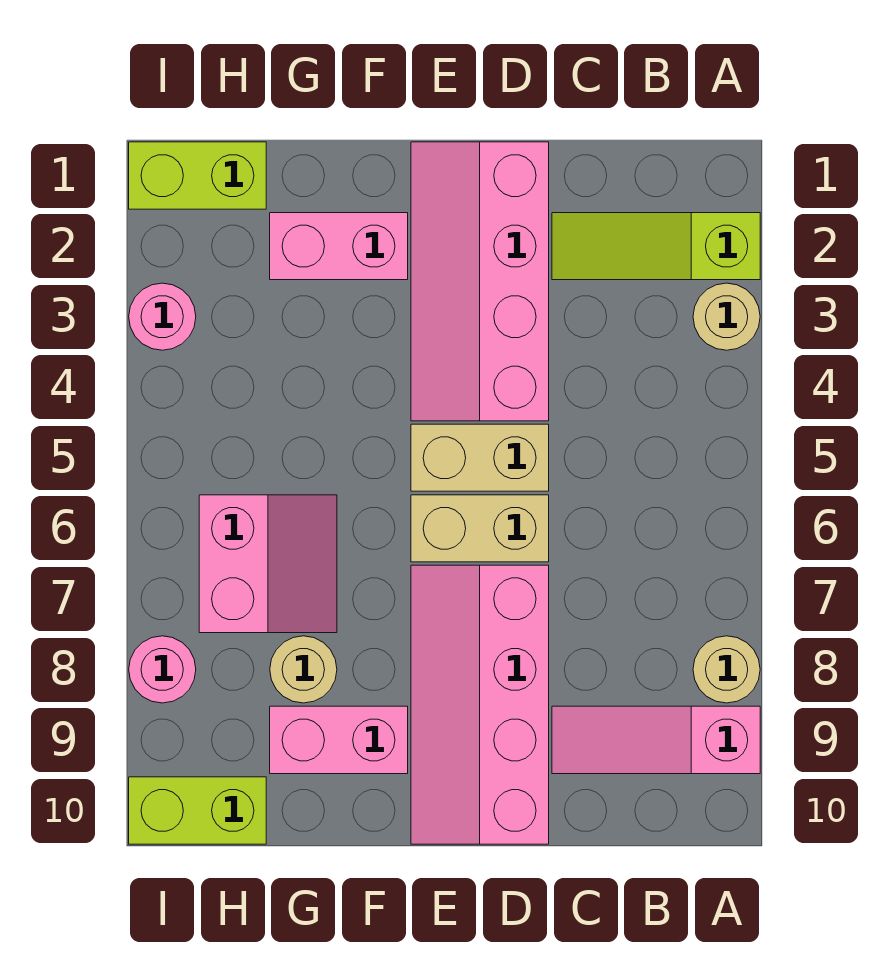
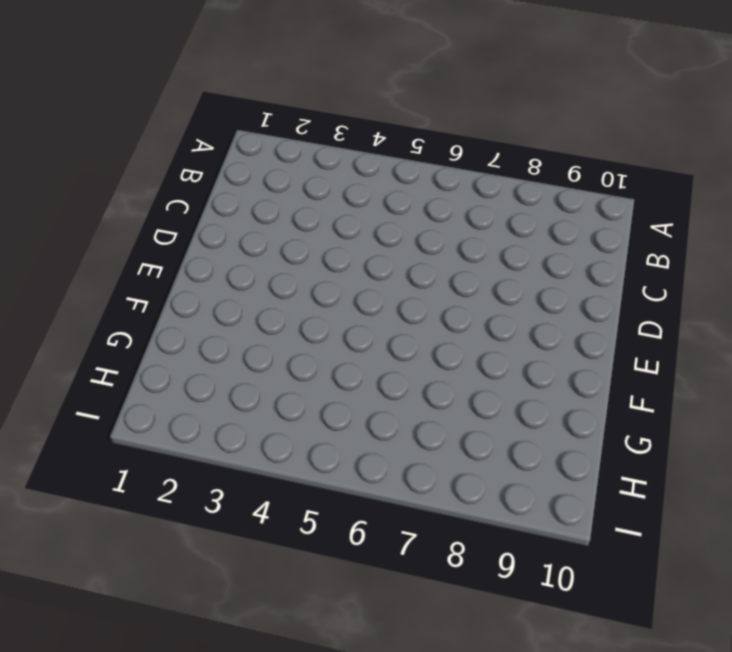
none -> lime slope A2:C2 level 1 top A
none -> tan round brick A3 level 1
none -> tan round brick A8 level 1

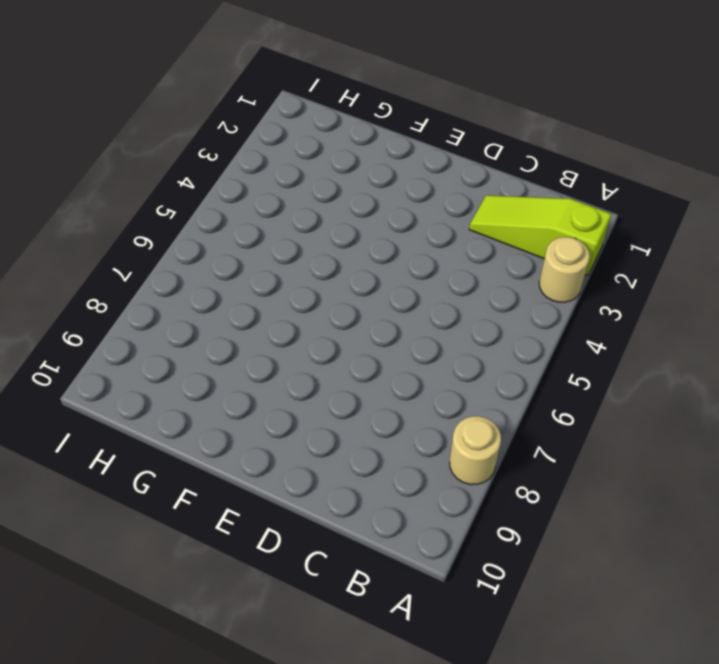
none -> pink slope A9:C9 level 1 top A
none -> pink slope D1:E4 level 1 top D
none -> tan brick D5:E5 level 1

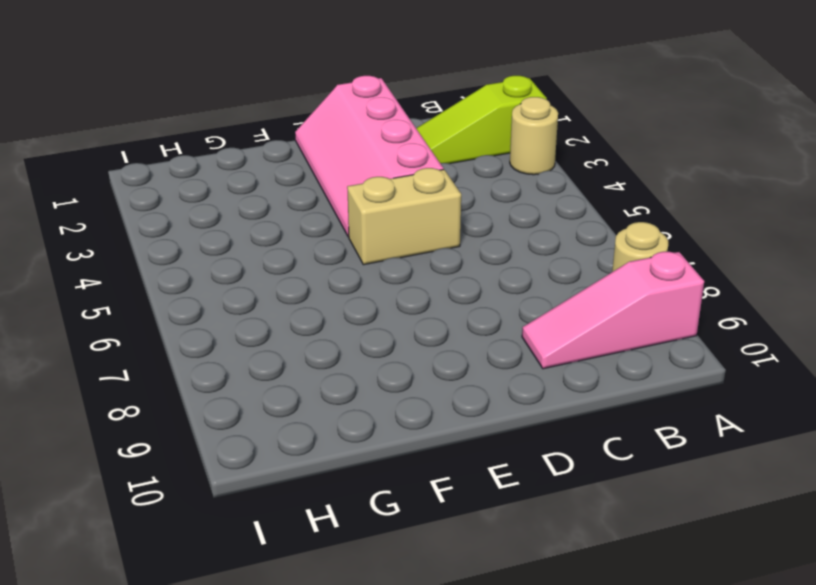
none -> tan brick D6:E6 level 1
none -> pink slope D7:E10 level 1 top D
none -> pink brick F2:G2 level 1

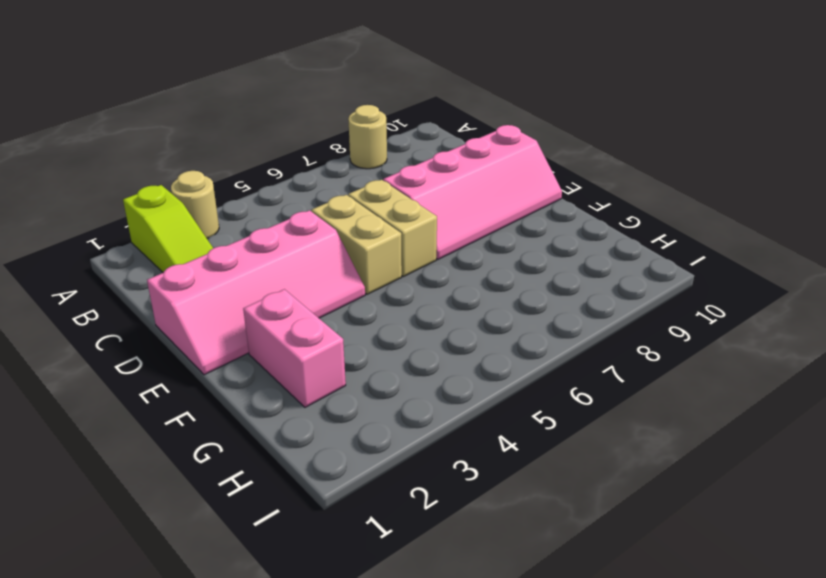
none -> pink slope A9:C9 level 1 top A
none -> pink brick F9:G9 level 1
none -> pink slope G6:H7 level 1 top H

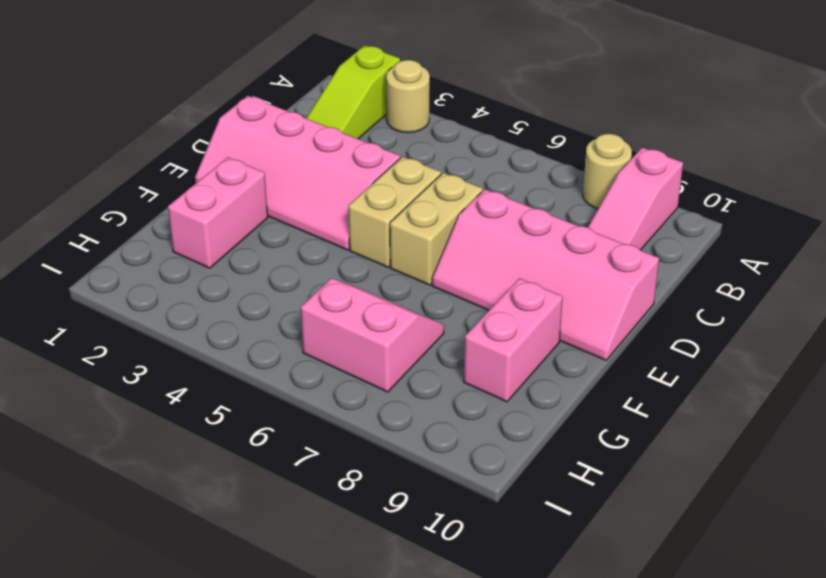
none -> tan round brick G8 level 1
none -> lime brick H1:I1 level 1
none -> lime brick H10:I10 level 1

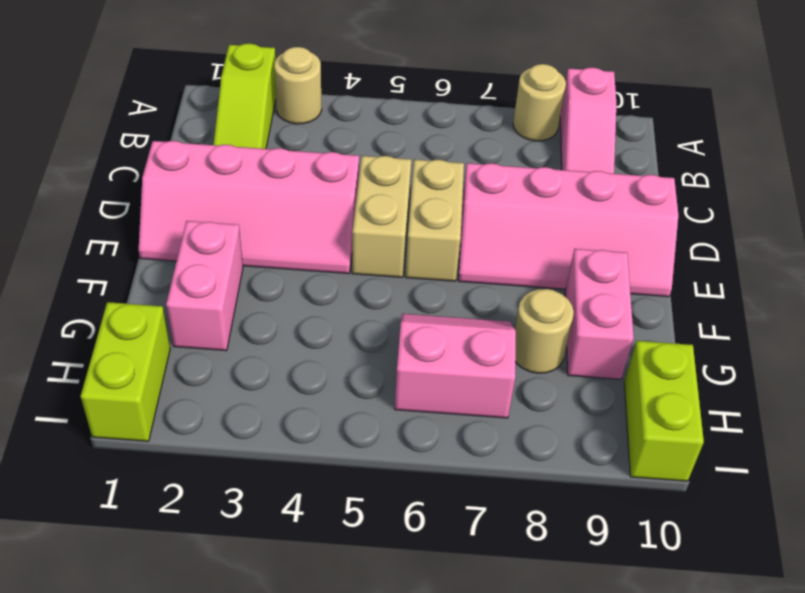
none -> pink round brick I3 level 1
none -> pink round brick I8 level 1

